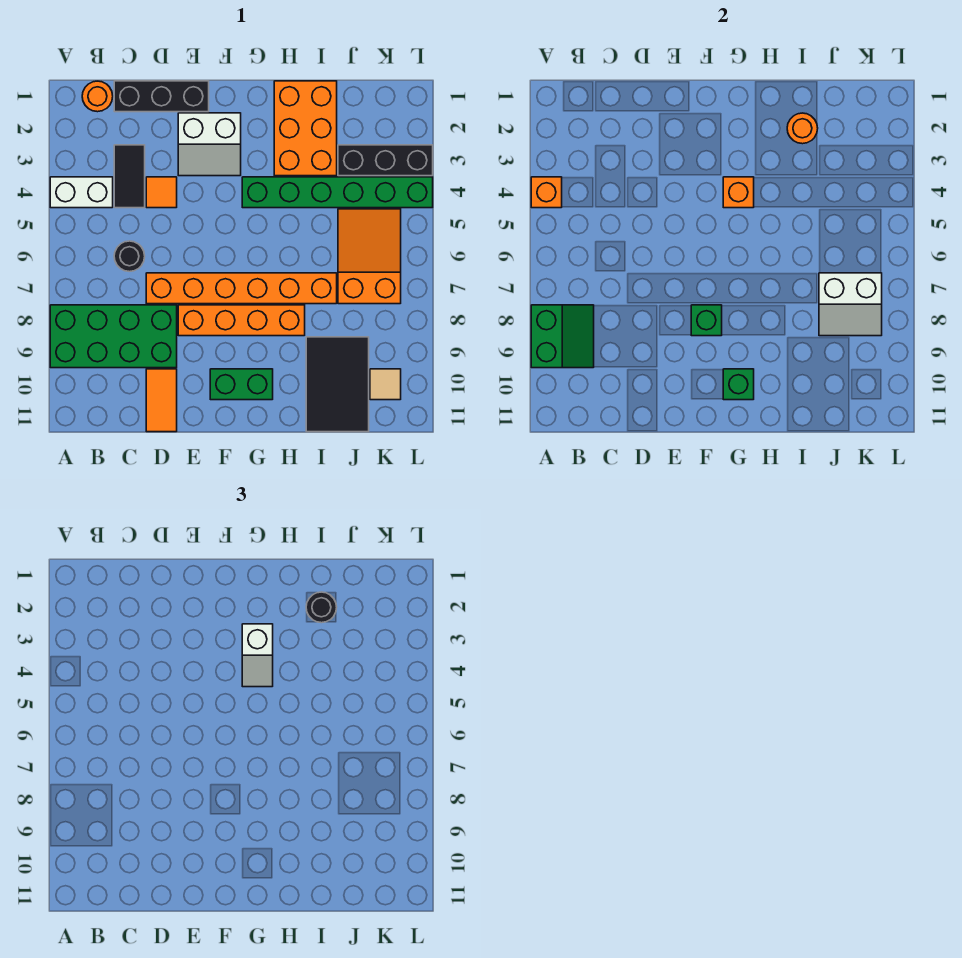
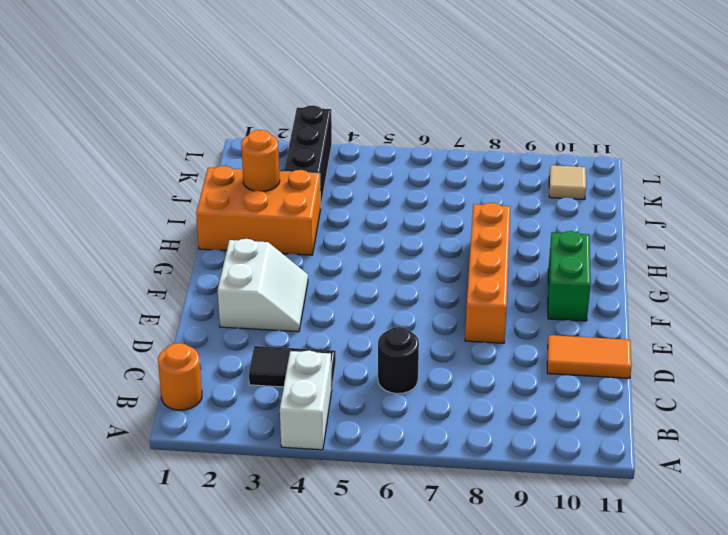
none -> green brick A8:D9 level 1
none -> black brick C1:E1 level 1
none -> orange tile D4 level 1

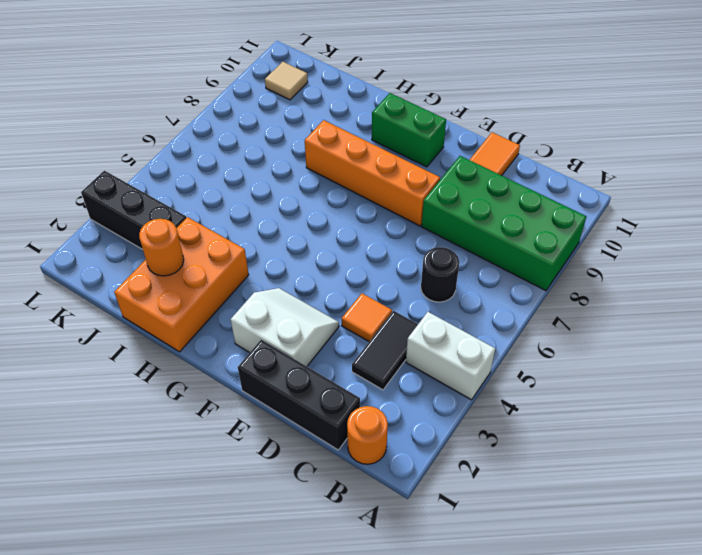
none -> orange brick D7:I7 level 1
none -> green brick G4:L4 level 1
none -> black tile I9:J11 level 1

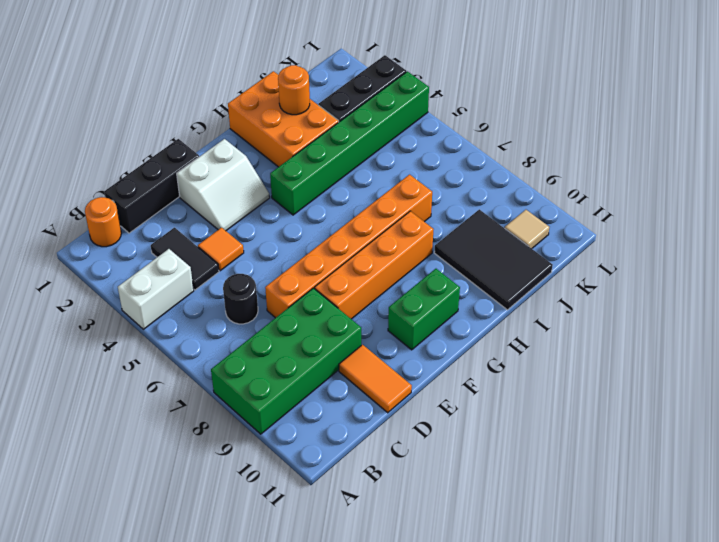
none -> orange slope J5:K7 level 1 top 7
none -> orange brick A4 level 2
none -> green slope A8:B9 level 2 top A

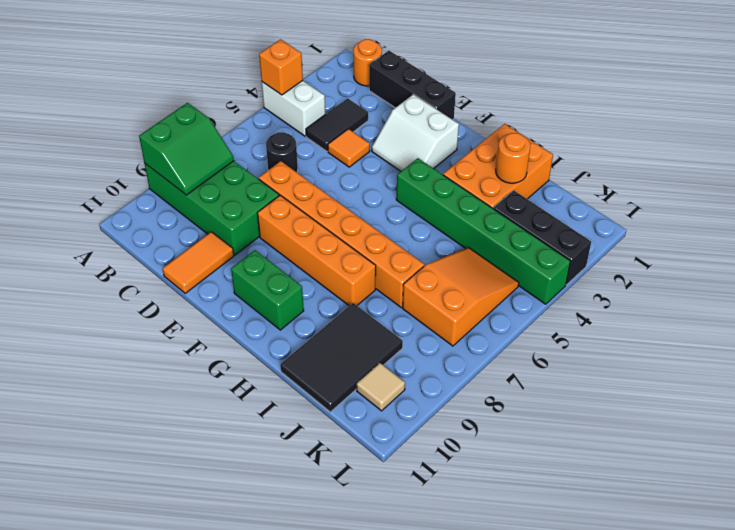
none -> green brick F8 level 2
none -> orange brick G4 level 2
none -> green brick G10 level 2

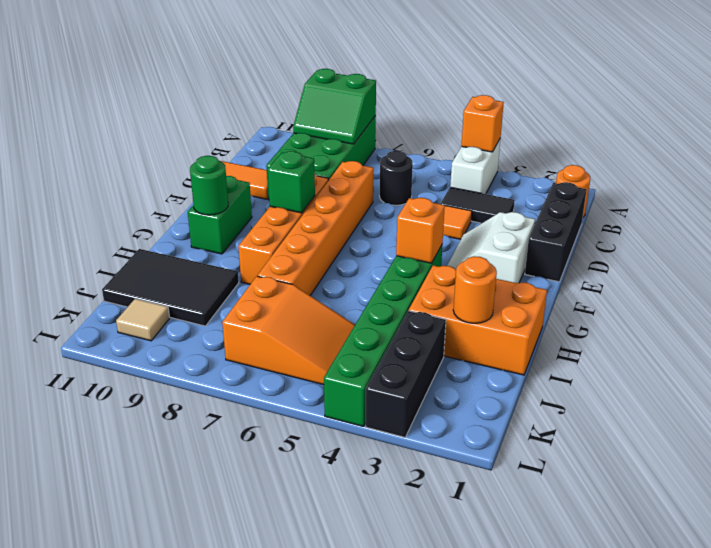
green round brick G10 level 2 -> green brick G10 level 2
none -> white slope J7:K8 level 2 top 7
none -> white slope G3:G4 level 3 top 3
none -> black round brick I2 level 3

